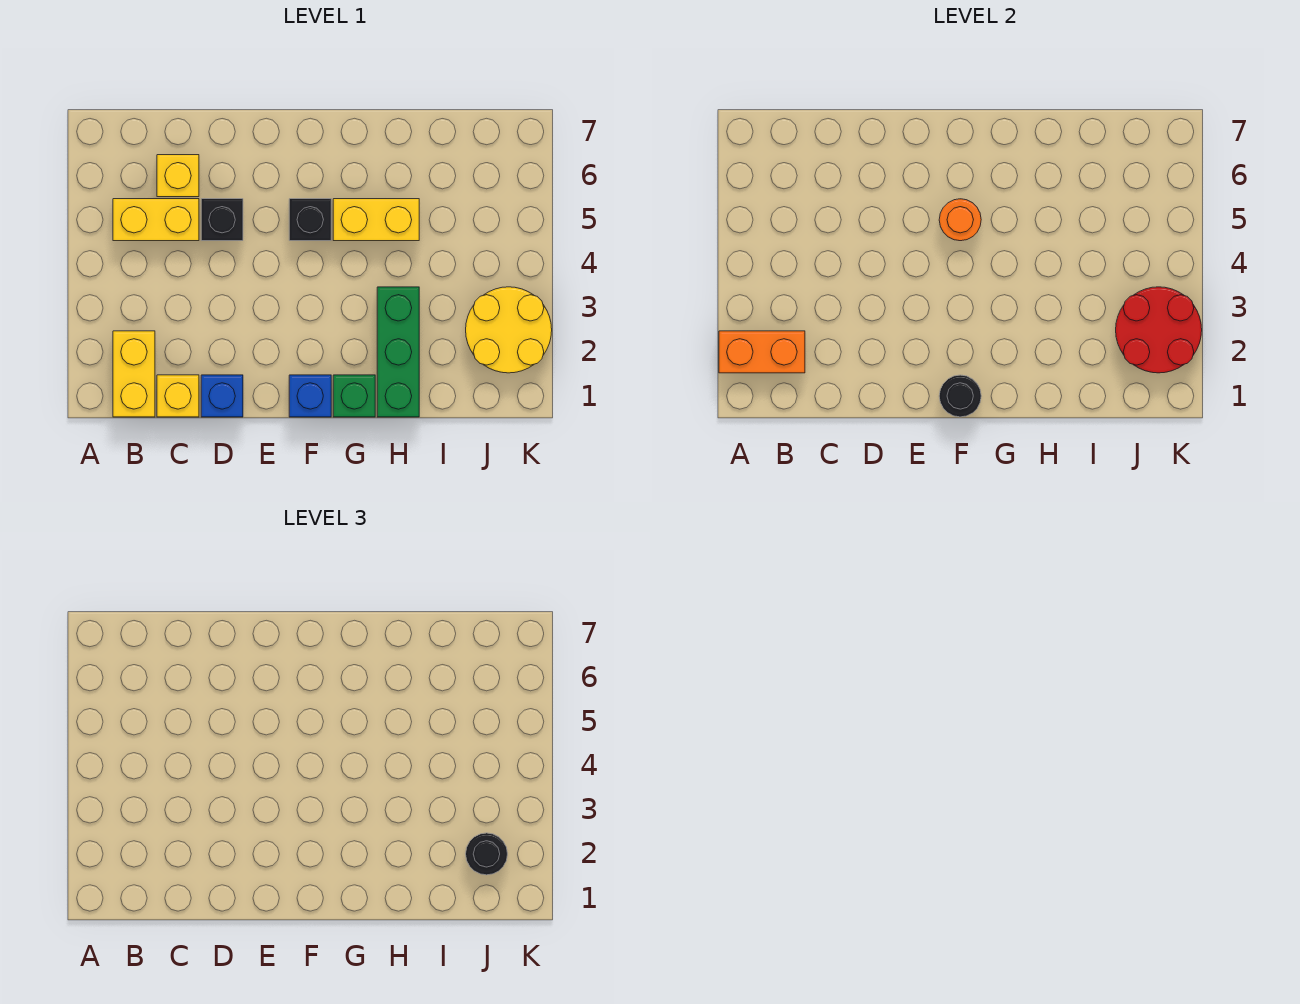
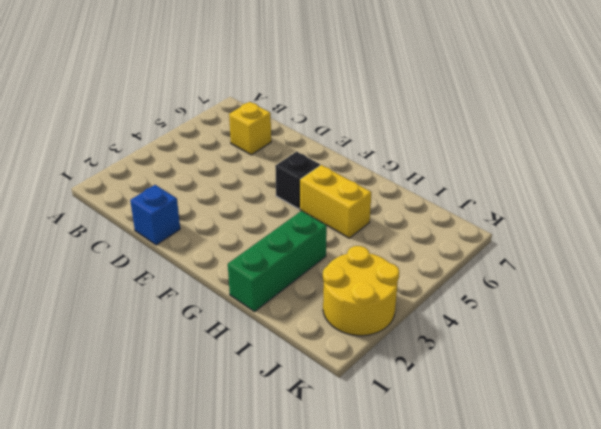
none -> yellow brick B1:B2 level 1
none -> yellow brick B5:C5 level 1
none -> yellow brick C1 level 1

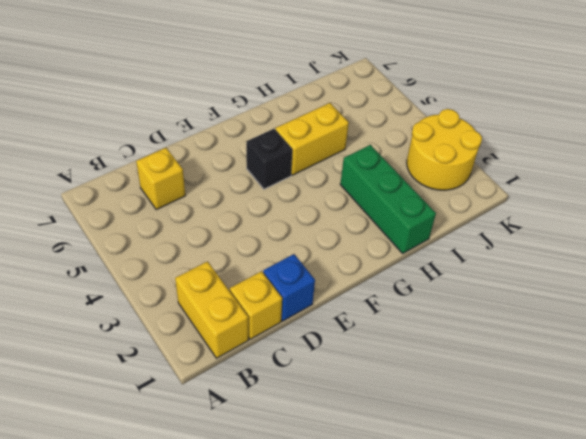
none -> yellow brick B5:C5 level 1
none -> black brick D5 level 1
none -> blue brick F1 level 1

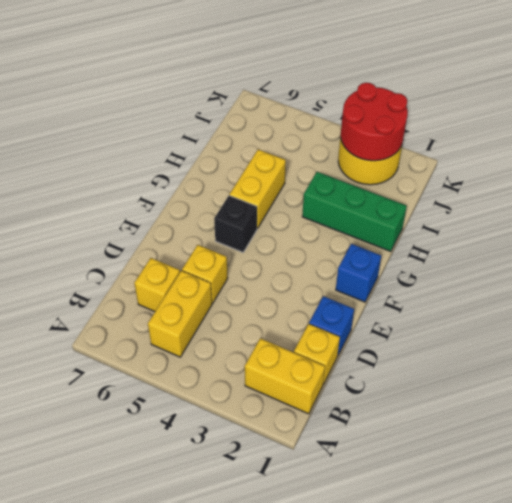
yellow brick D5 level 1 -> black brick D5 level 1
none -> green brick G1 level 1
none -> orange brick A2:B2 level 2
none -> black round brick F1 level 2

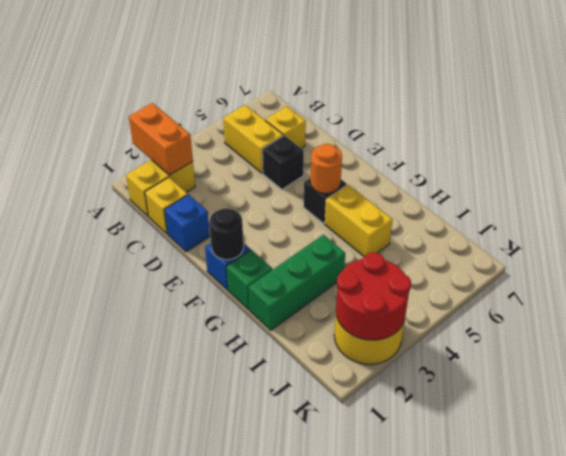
none -> black round brick J2 level 3

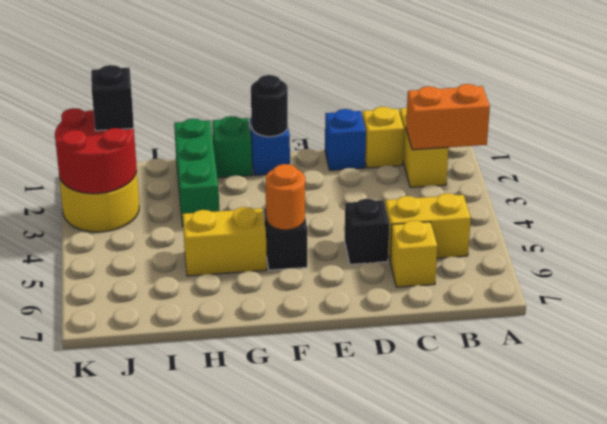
black brick J2 level 3 -> black round brick J2 level 3

